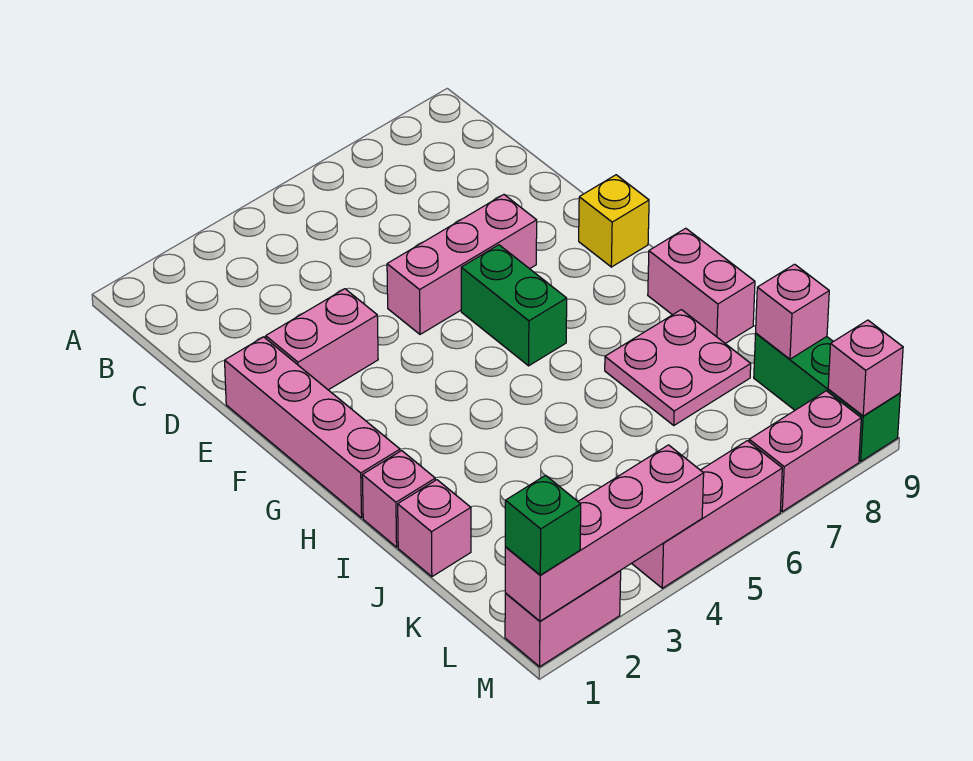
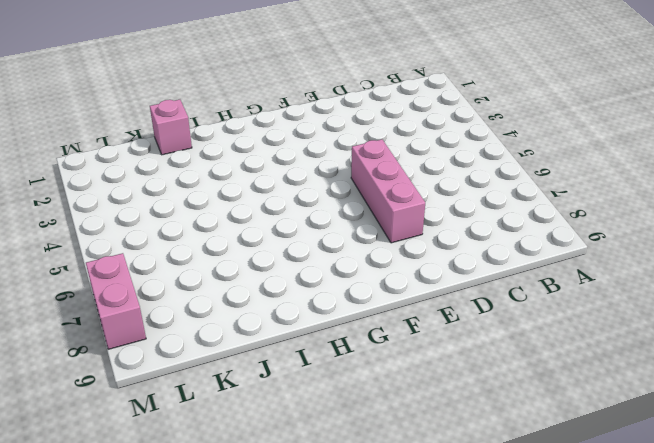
none -> pink brick E1:H1 level 1
none -> pink brick E2:E3 level 1
none -> green brick F6:G6 level 1

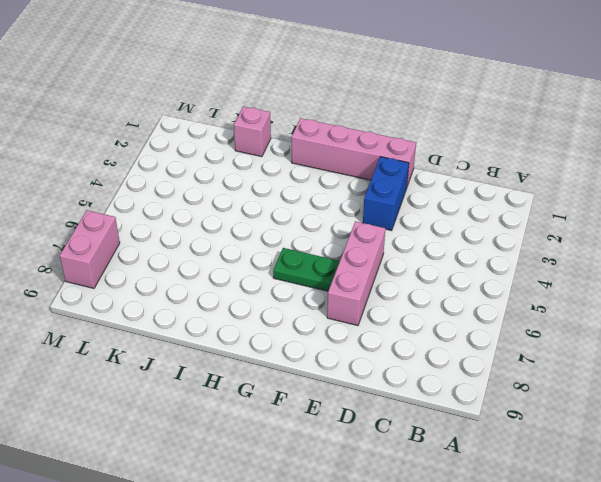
blue brick E2:E3 level 1 -> pink brick E2:E3 level 1
green plate F6:G6 level 1 -> green brick F6:G6 level 1
none -> yellow brick F9 level 1
none -> pink brick H9:I9 level 1
none -> pink brick I1 level 1

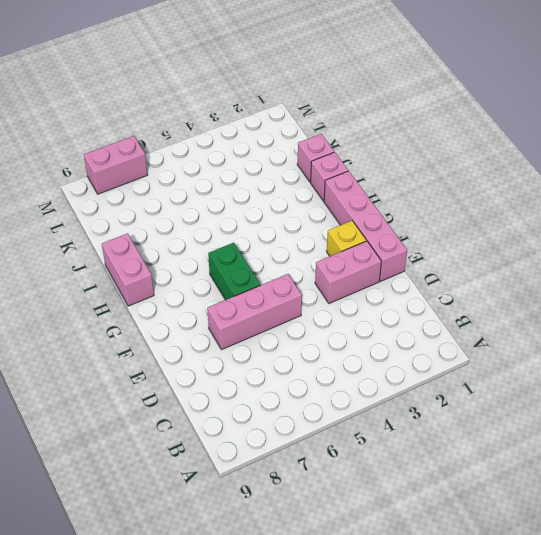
yellow brick F2 level 1 -> yellow brick F9 level 1
none -> pink plate I7:J8 level 1
none -> green brick K9:M9 level 1
none -> pink brick M1:M2 level 1

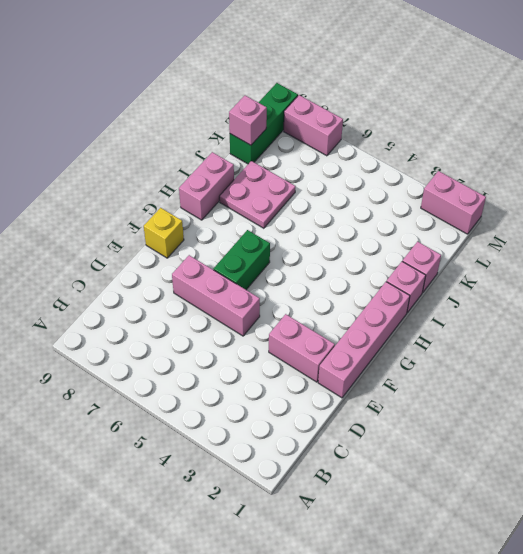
none -> pink brick M4:M6 level 1
none -> pink brick M1:M4 level 2
none -> pink brick M9 level 2

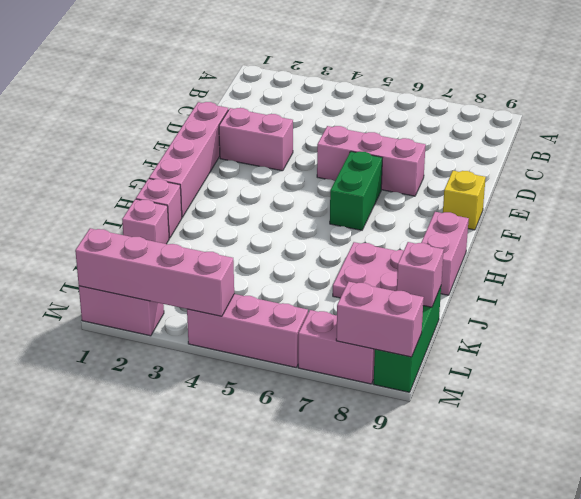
pink brick M8:M9 level 2 -> pink brick M9 level 2
none -> green brick M1 level 3

